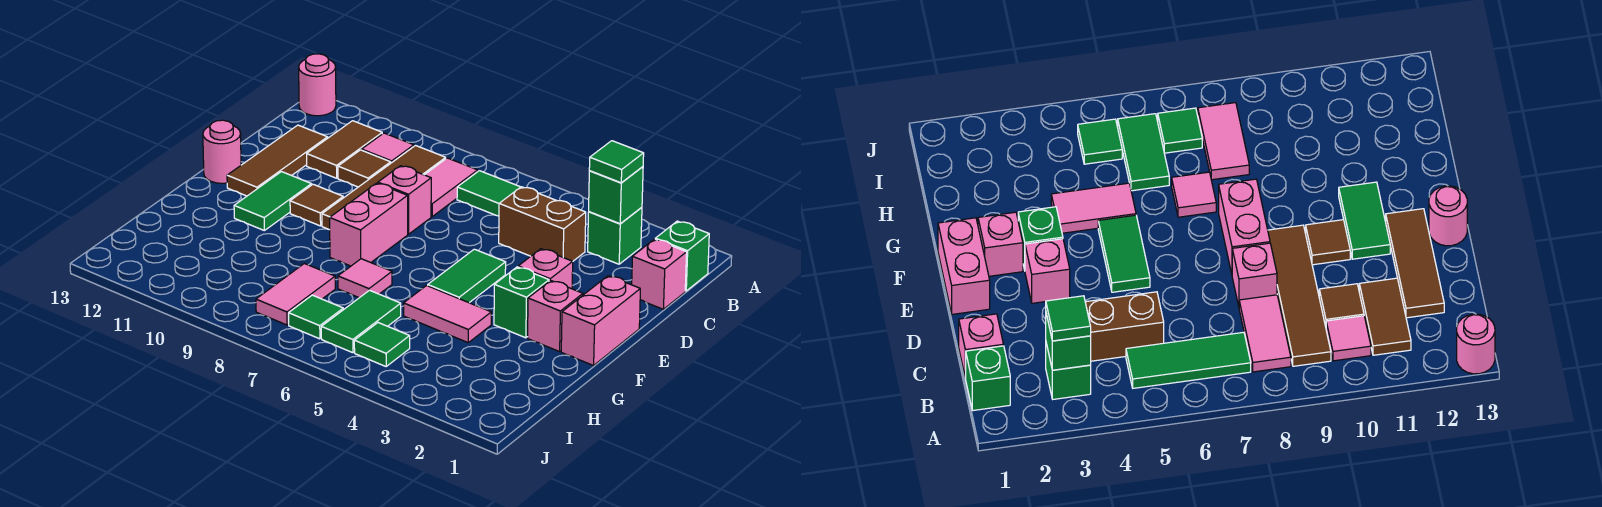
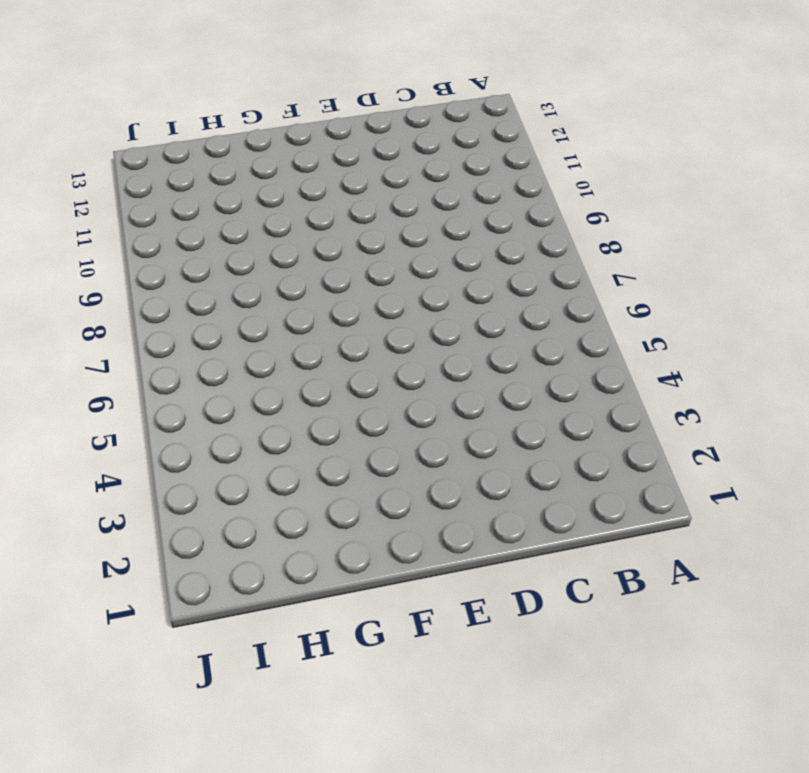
none -> pink round brick A13 level 1
none -> green brick B1 level 1
none -> green brick B3 level 1
none -> green tile B5:B7 level 1

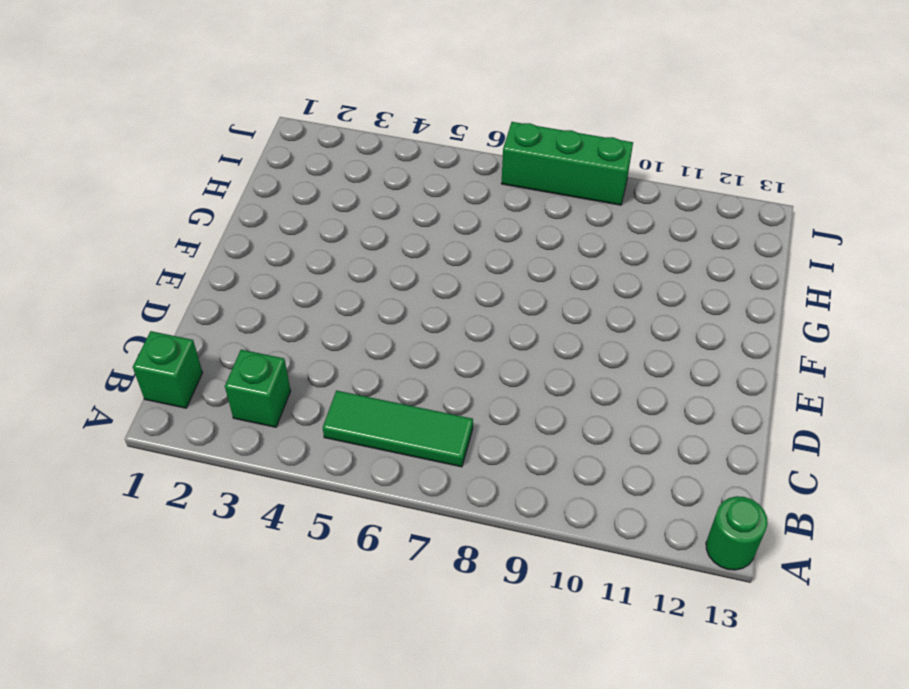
green round brick A13 level 1 -> pink round brick A13 level 1
green brick J7:J9 level 1 -> none
none -> pink tile B8:C8 level 1
none -> brown tile B9:E9 level 1
none -> pink tile B10 level 1
none -> brown tile B11:C11 level 1

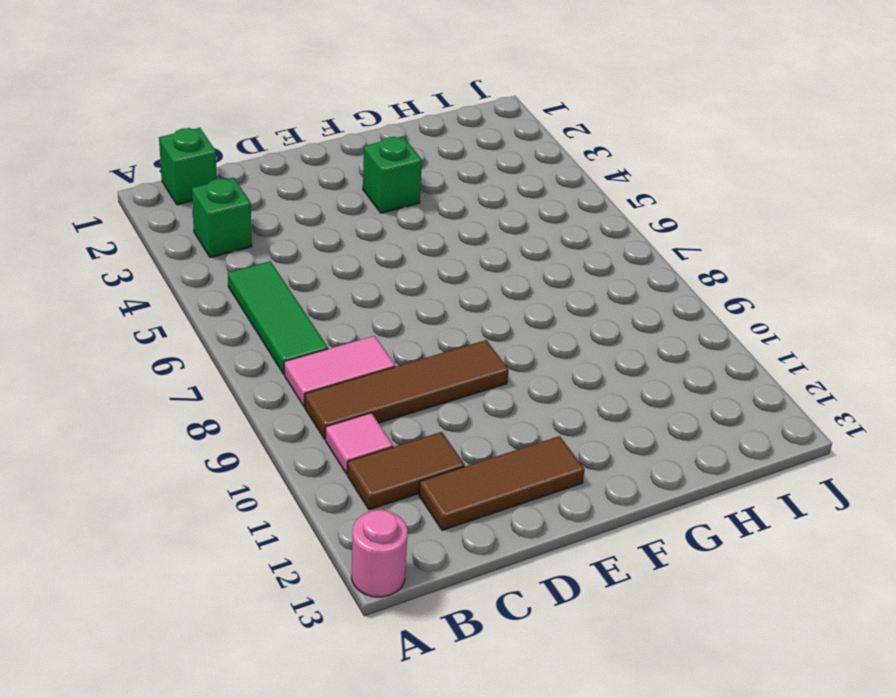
none -> pink brick C1 level 1
none -> brown brick C4:C5 level 1
none -> brown tile C10 level 1
none -> pink brick D8 level 1

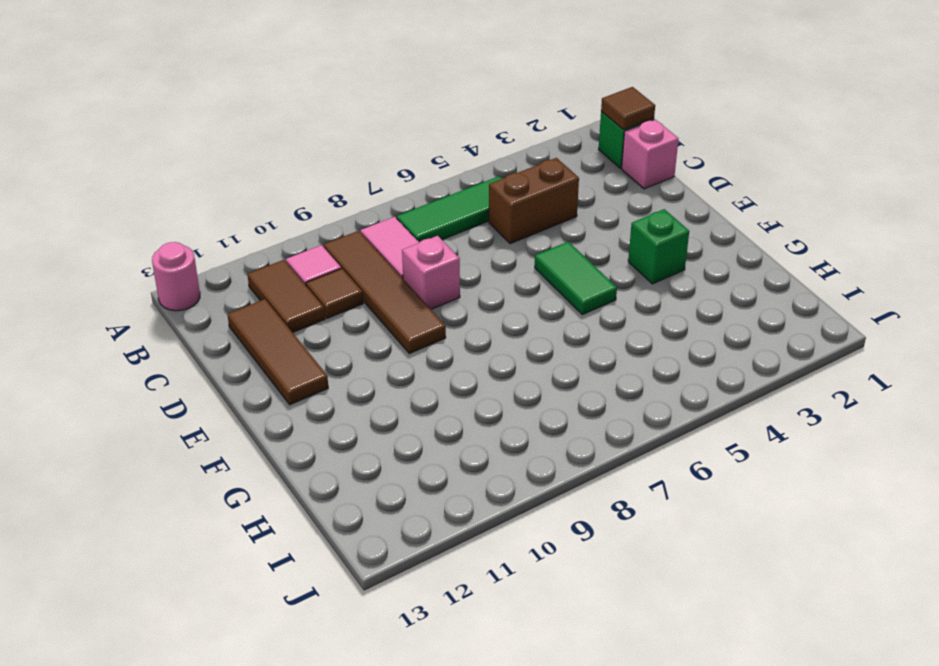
brown tile B1 level 2 -> brown tile E10 level 1
none -> green brick B3 level 1
none -> pink brick E1:F1 level 1
none -> pink brick E3 level 1
none -> pink brick E8:F8 level 1

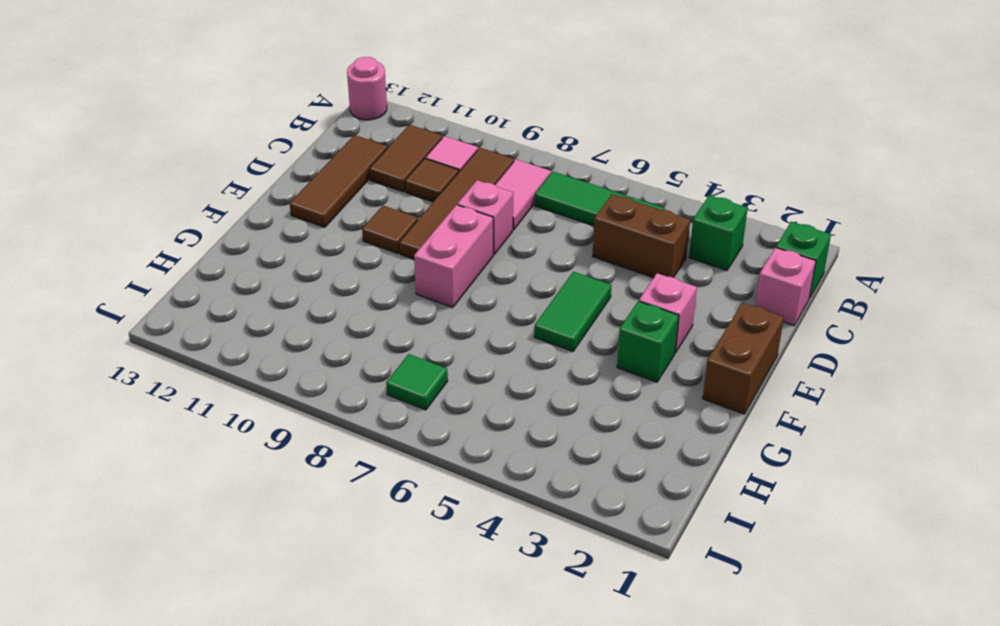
brown brick E1:F1 level 1 -> pink brick E1:F1 level 1
none -> green tile E11:F11 level 1
none -> pink round brick E13 level 1
none -> pink brick F2 level 1
none -> pink tile G4:G5 level 1

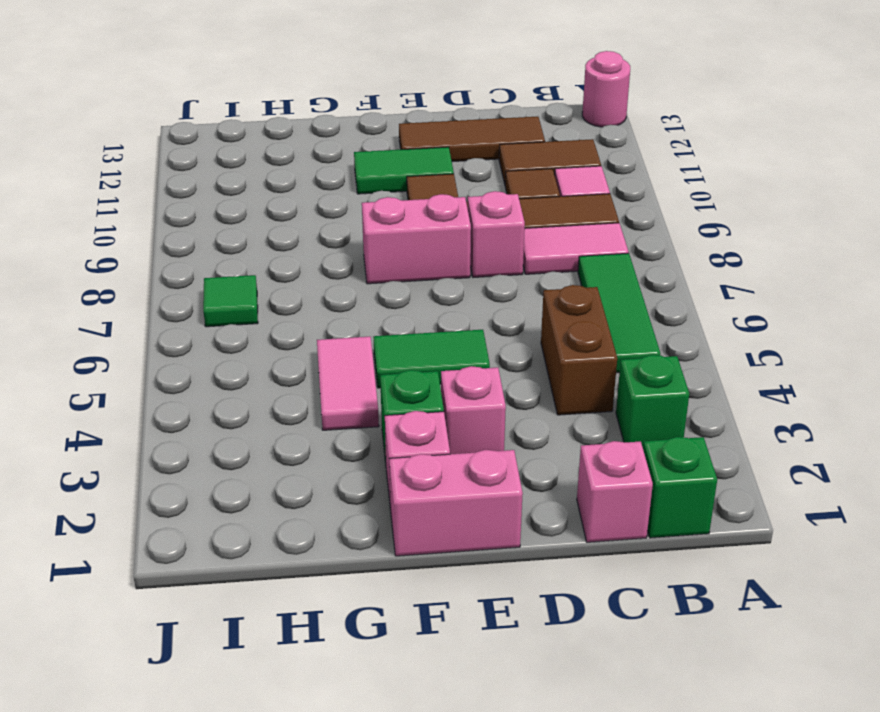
none -> pink round brick E13 level 1
none -> pink tile G7 level 1
none -> green tile H6:I6 level 1
none -> pink tile H8:I8 level 1

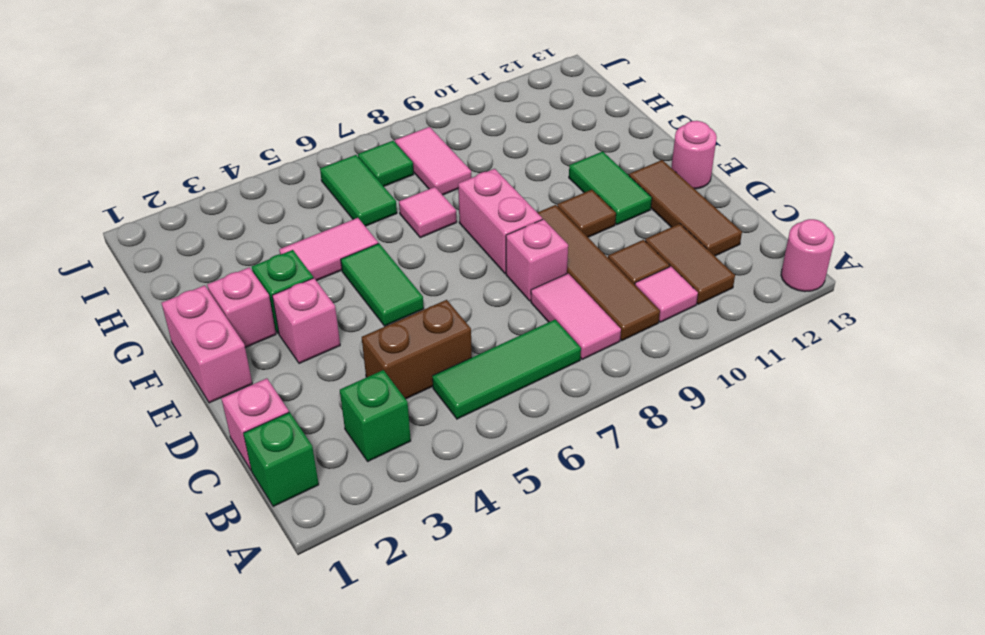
none -> green tile I5 level 1
none -> green brick B3 level 2
none -> green tile B3 level 3

